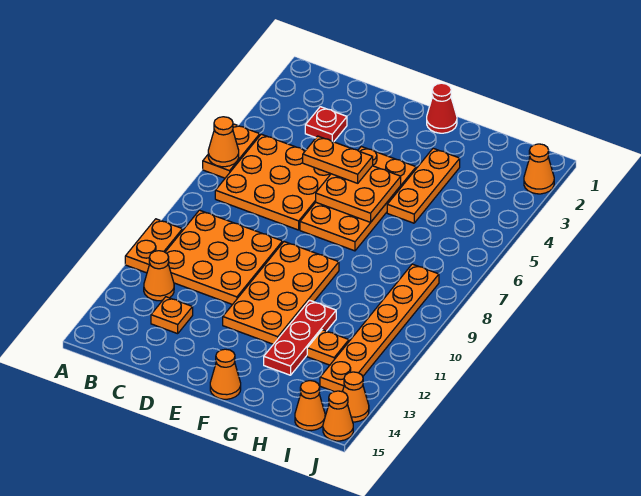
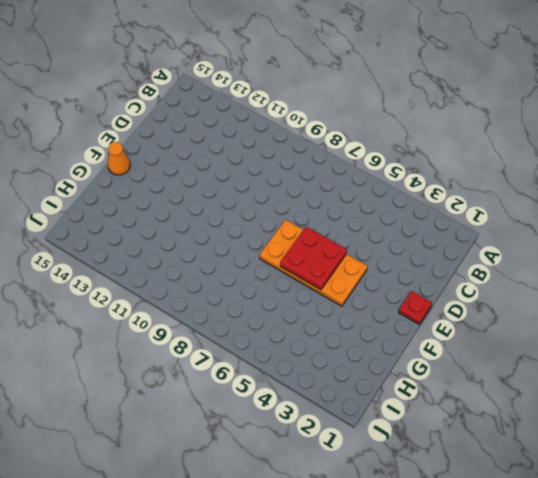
red plate E1 level 1 -> red plate C3 level 1
red plate E5:F6 level 2 -> orange plate E5:F6 level 2
none -> orange plate A5:A6 level 1
none -> orange plate A10:A11 level 1
none -> orange plate B5:D7 level 1

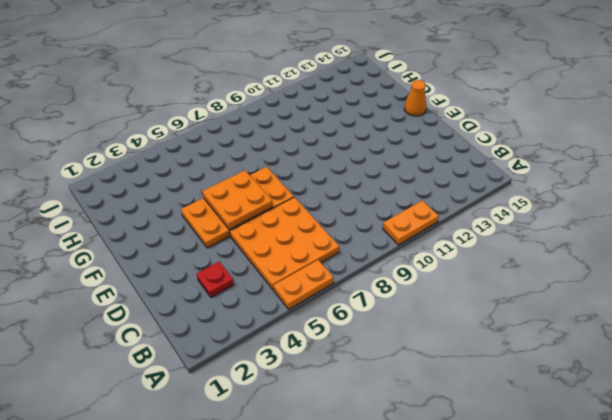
none -> orange plate B9:D11 level 1
none -> orange cone B12 level 1
none -> orange plate C13 level 1

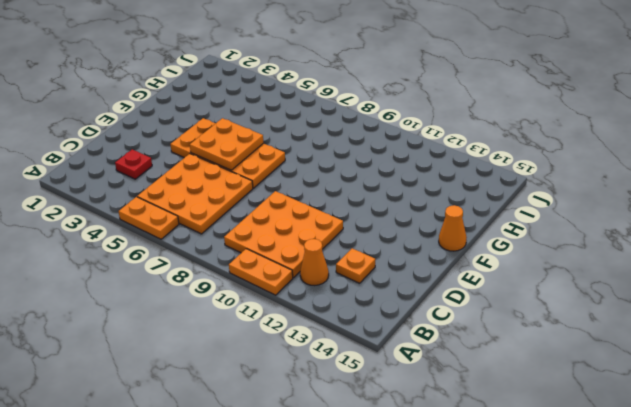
none -> orange plate E9:F12 level 1
none -> red cone F1 level 1
none -> orange plate G3:G5 level 1

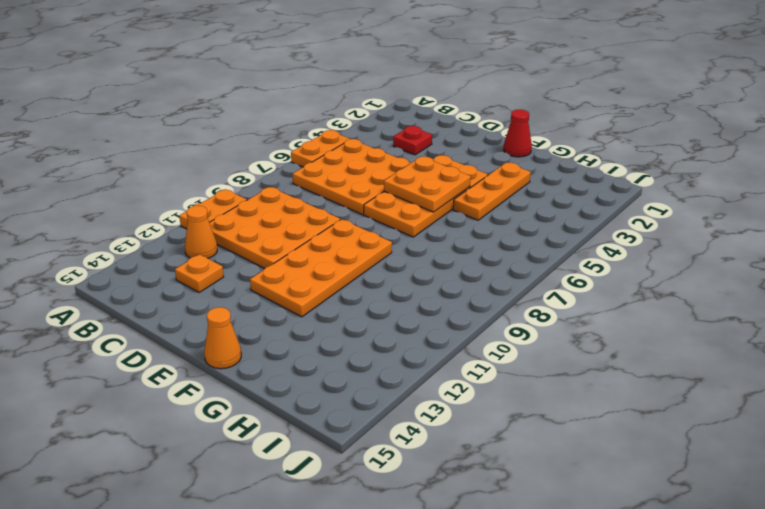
none -> red plate G11:G13 level 1
none -> orange plate H12 level 1
none -> orange plate I8:I13 level 1

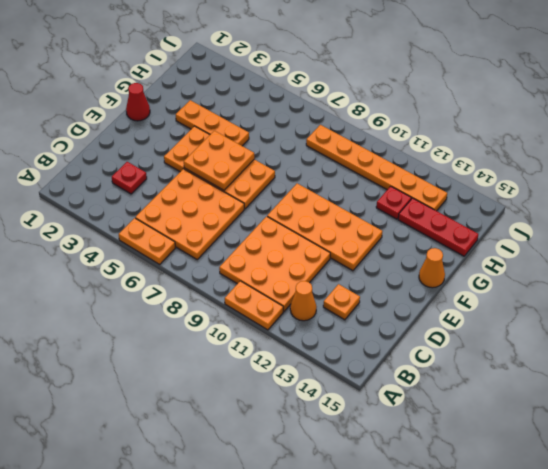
red plate H12 level 1 -> orange plate H12 level 1
red plate H13:H15 level 1 -> red plate G11:G13 level 1
none -> orange cone I15 level 1
none -> orange cone J2 level 1
none -> orange cone J14 level 1

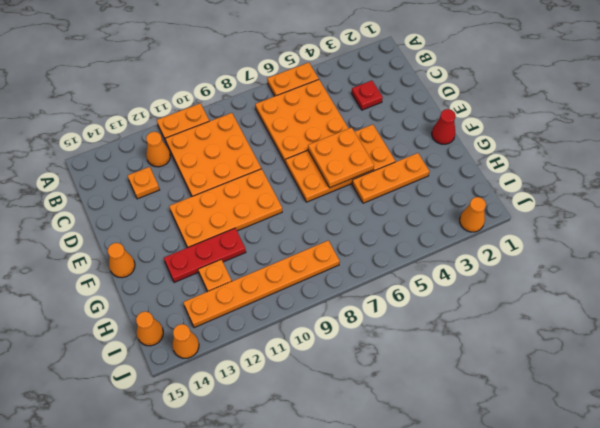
none -> orange cone J15 level 1
none -> orange cone A6 level 2
none -> orange plate D5:E5 level 3

